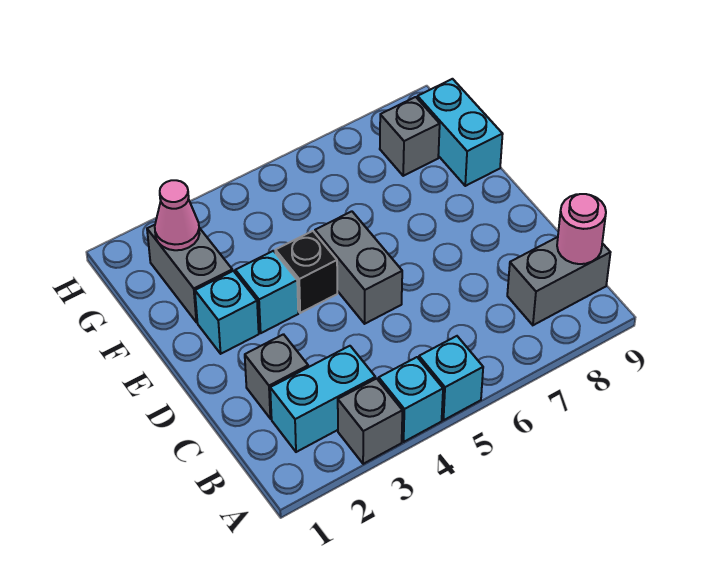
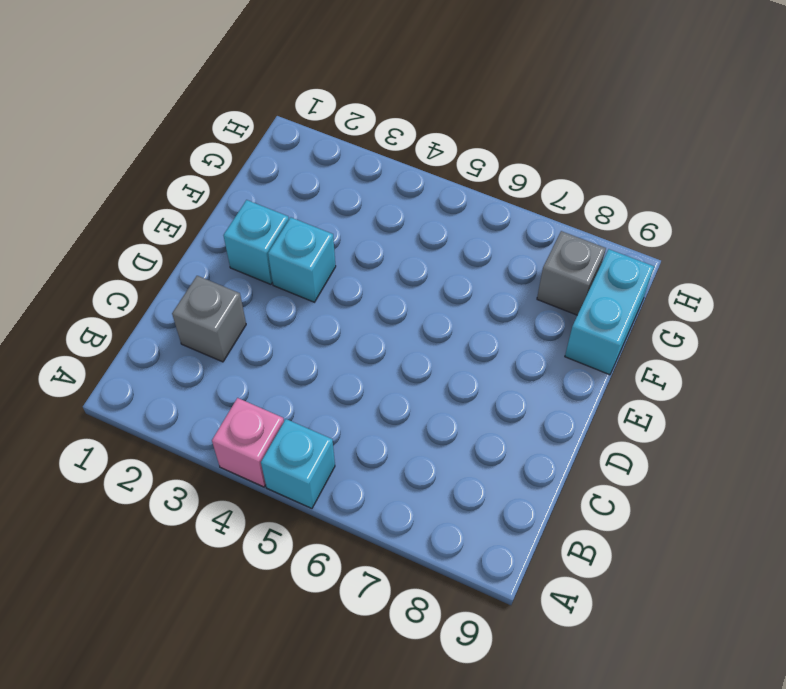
pink brick A4 level 1 -> cyan brick A4 level 1
none -> grey brick A3 level 1
none -> cyan brick B2:B3 level 1
none -> grey brick B8:B9 level 1

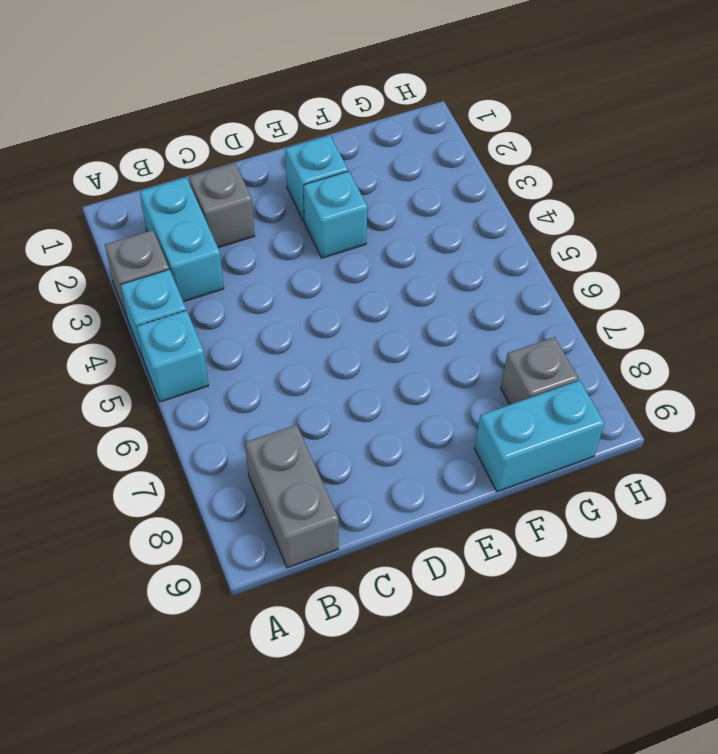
none -> grey brick D5:E5 level 1
none -> black brick E4 level 1
none -> grey brick F2:G2 level 1

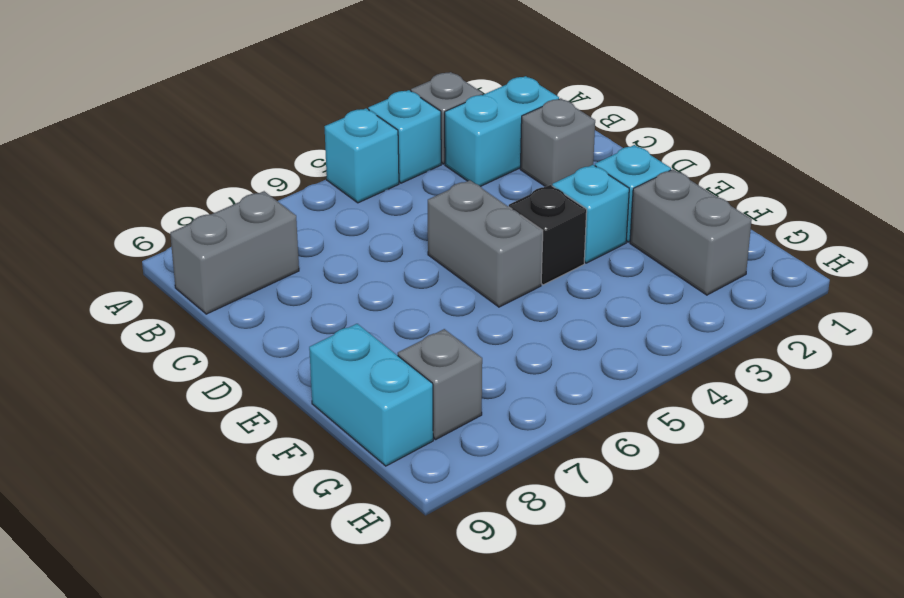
none -> pink round brick B9 level 2
none -> pink cone G2 level 2

